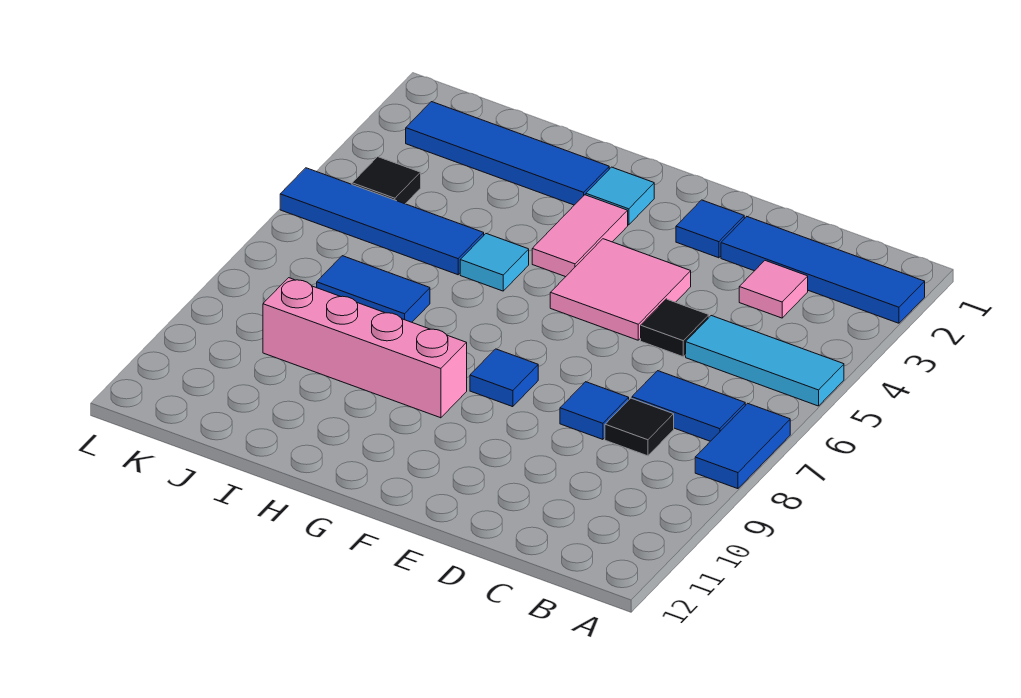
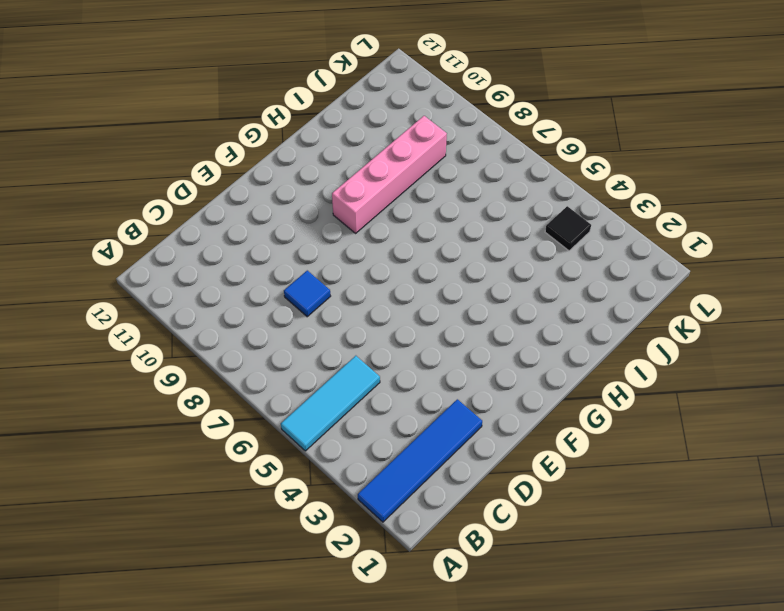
none -> blue tile A7:A8 level 1
none -> blue tile B7:C7 level 1
none -> pink tile C3 level 1

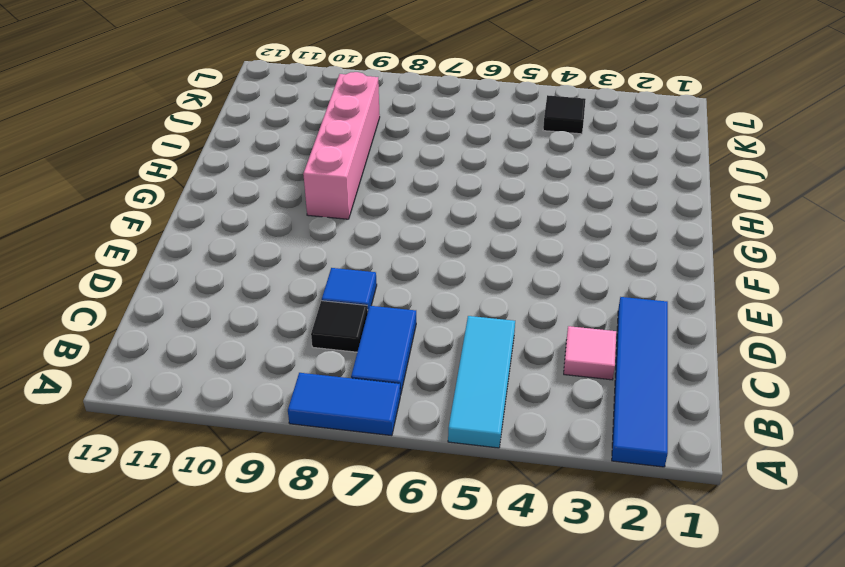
none -> black tile D5 level 1
none -> blue tile E2 level 1
none -> pink tile E4:F5 level 1

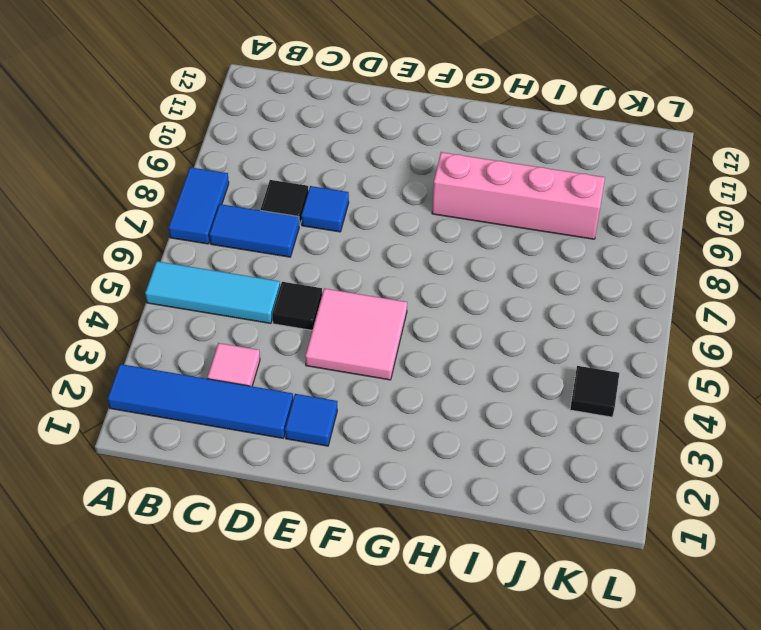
none -> blue tile F8 level 1
none -> cyan tile G2 level 1
none -> pink tile G3:G4 level 1

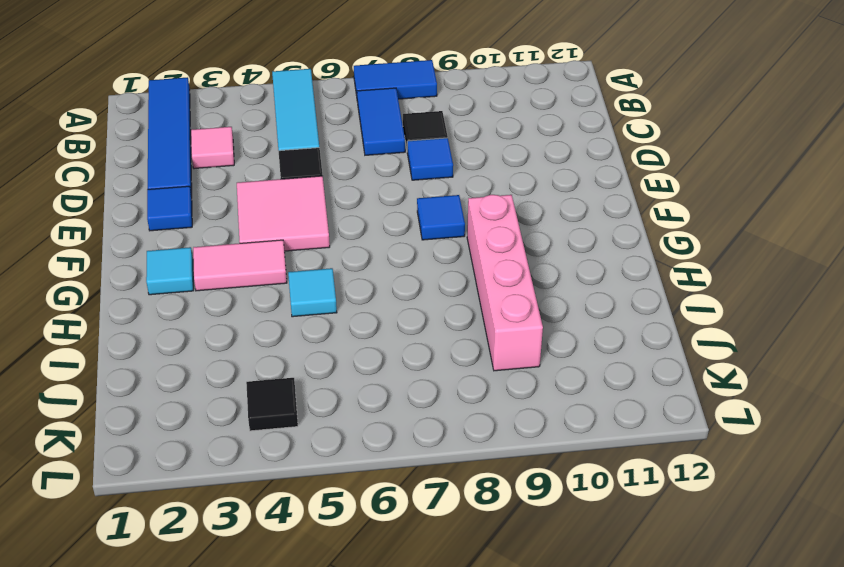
none -> blue tile H2:K2 level 1
none -> blue tile I5:L5 level 1
none -> blue tile I7:J7 level 1

